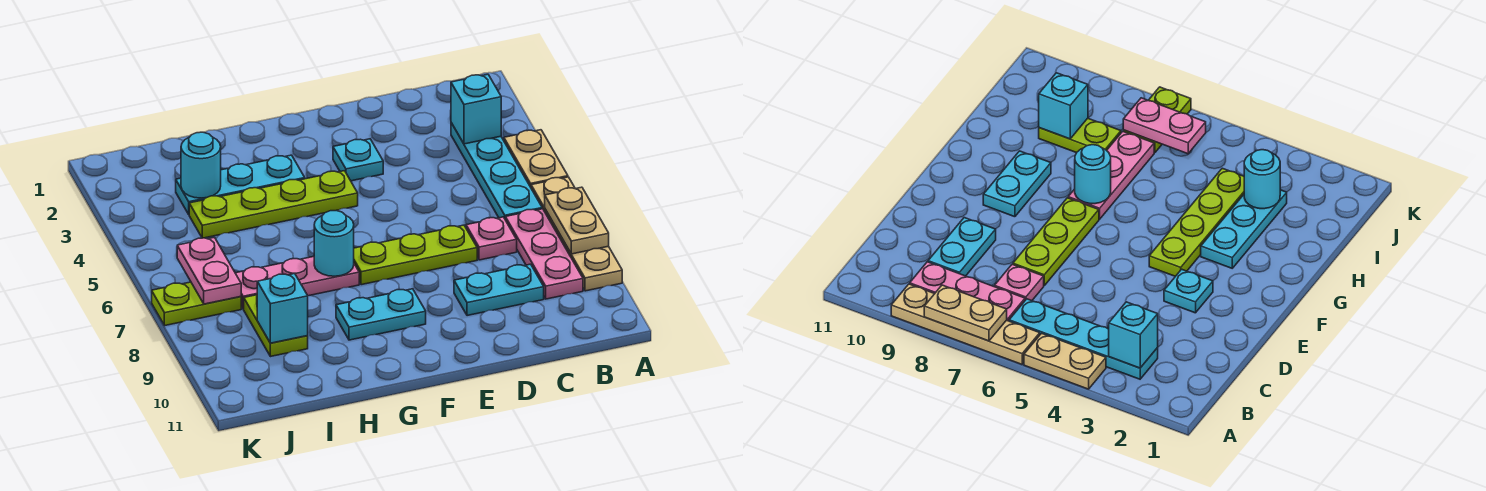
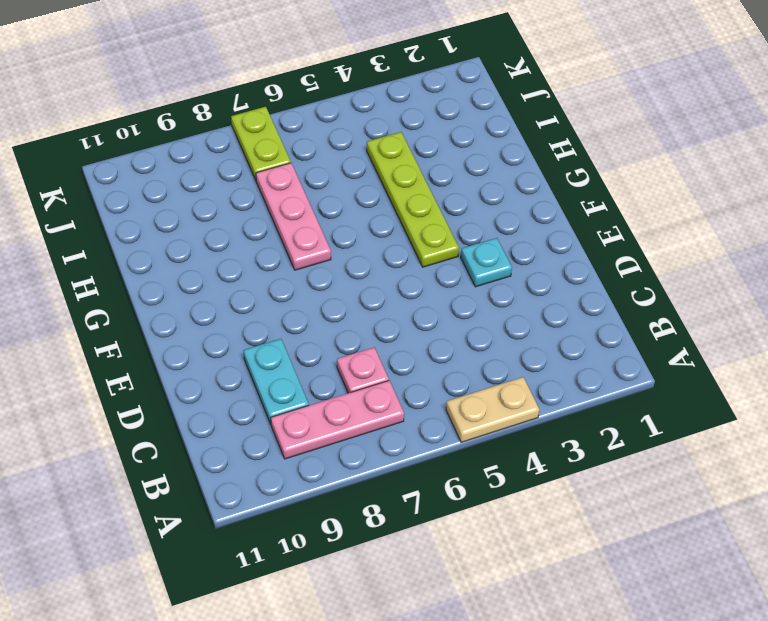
none -> tan plate A6:A9 level 1
none -> cyan plate B3:B6 level 1
none -> lime plate D7:F7 level 1

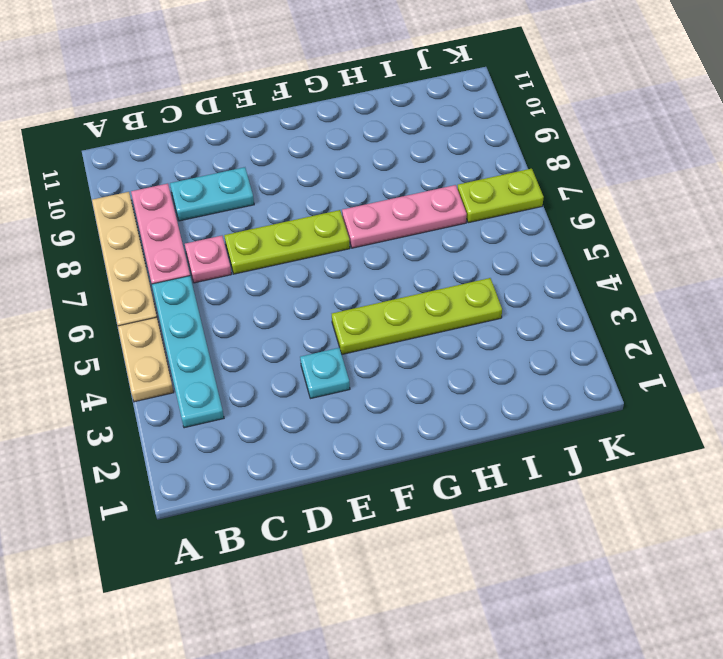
none -> cyan plate F9:G9 level 1
none -> cyan plate G3:I3 level 1
none -> lime plate I8:I9 level 1

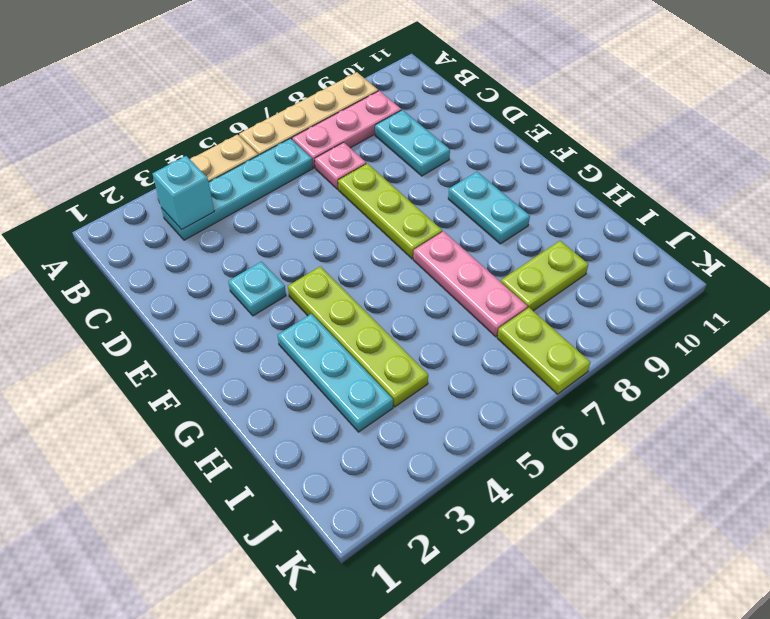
none -> tan plate A7:A8 level 2
none -> cyan round brick G7 level 2
none -> cyan round brick I3 level 2

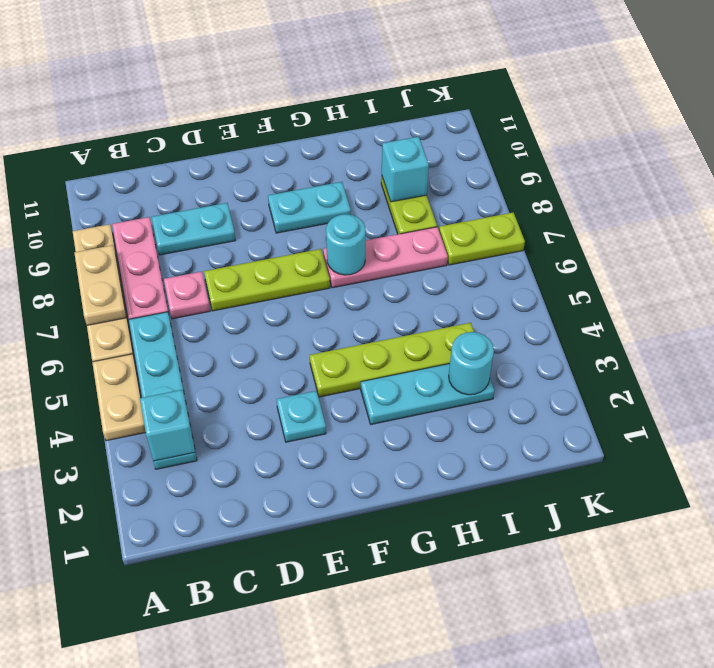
none -> pink plate J6:J7 level 2

